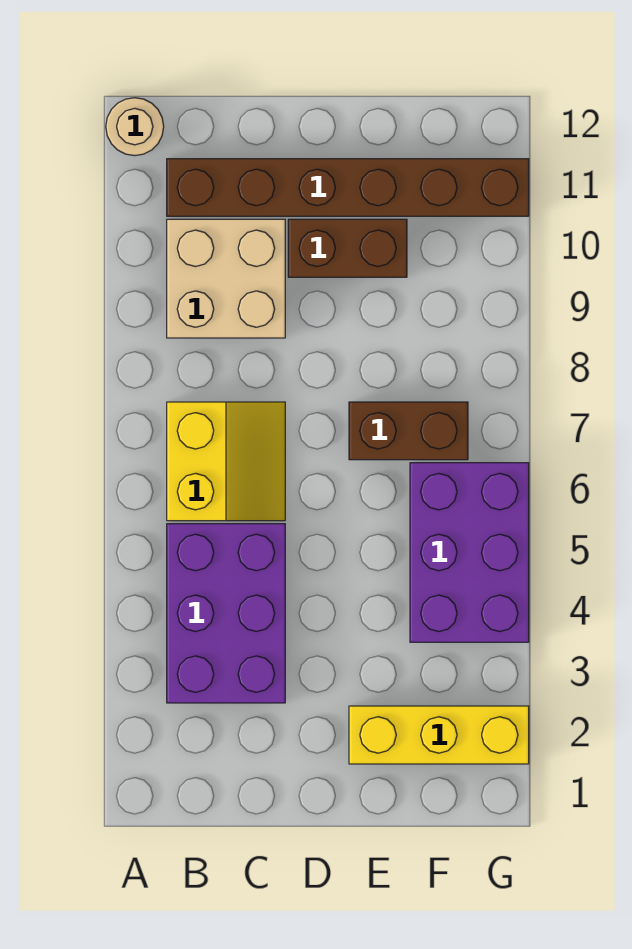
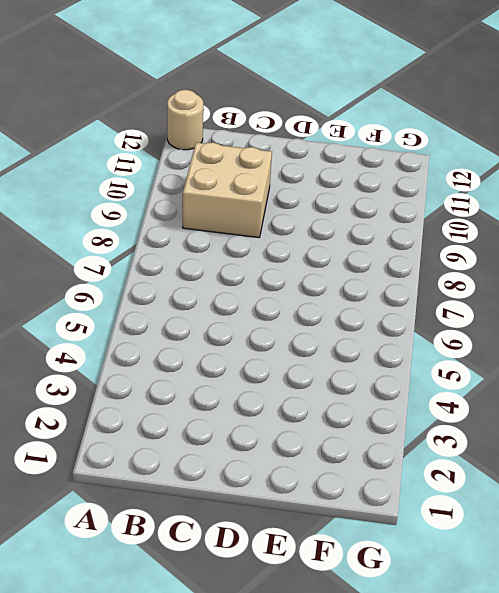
none -> purple brick B3:C5 level 1
none -> yellow slope B6:C7 level 1 top B

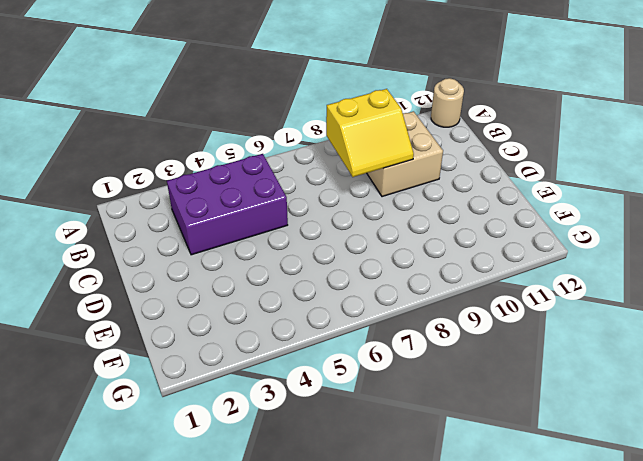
yellow slope B8:C9 level 2 top B -> yellow slope B6:C7 level 1 top B
none -> brown brick B11:G11 level 1
none -> brown brick D10:E10 level 1

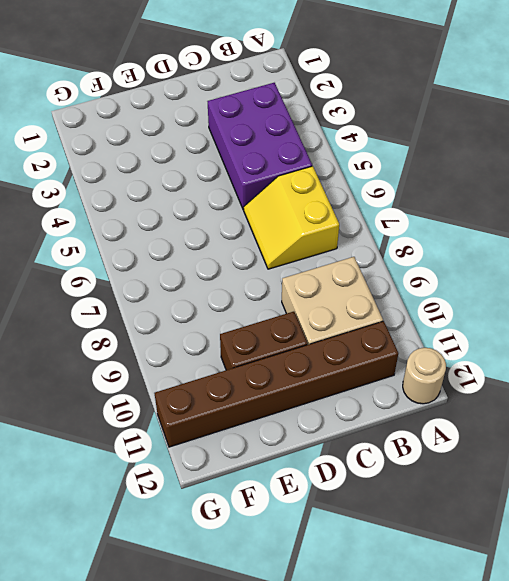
none -> yellow brick E2:G2 level 1
none -> brown brick E7:F7 level 1

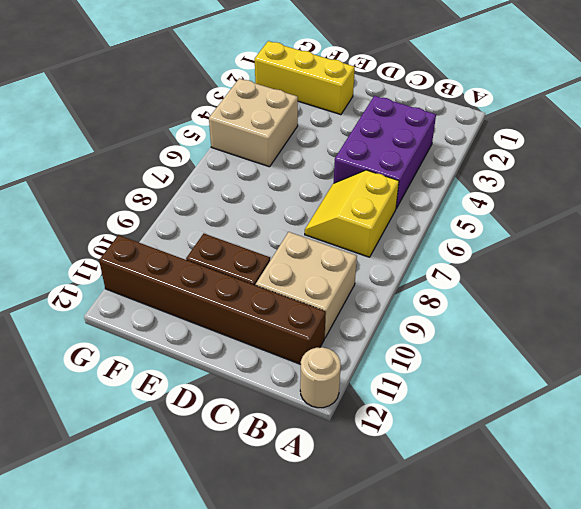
tan brick F4:G5 level 1 -> purple brick F4:G6 level 1
none -> brown brick E7:F7 level 1

